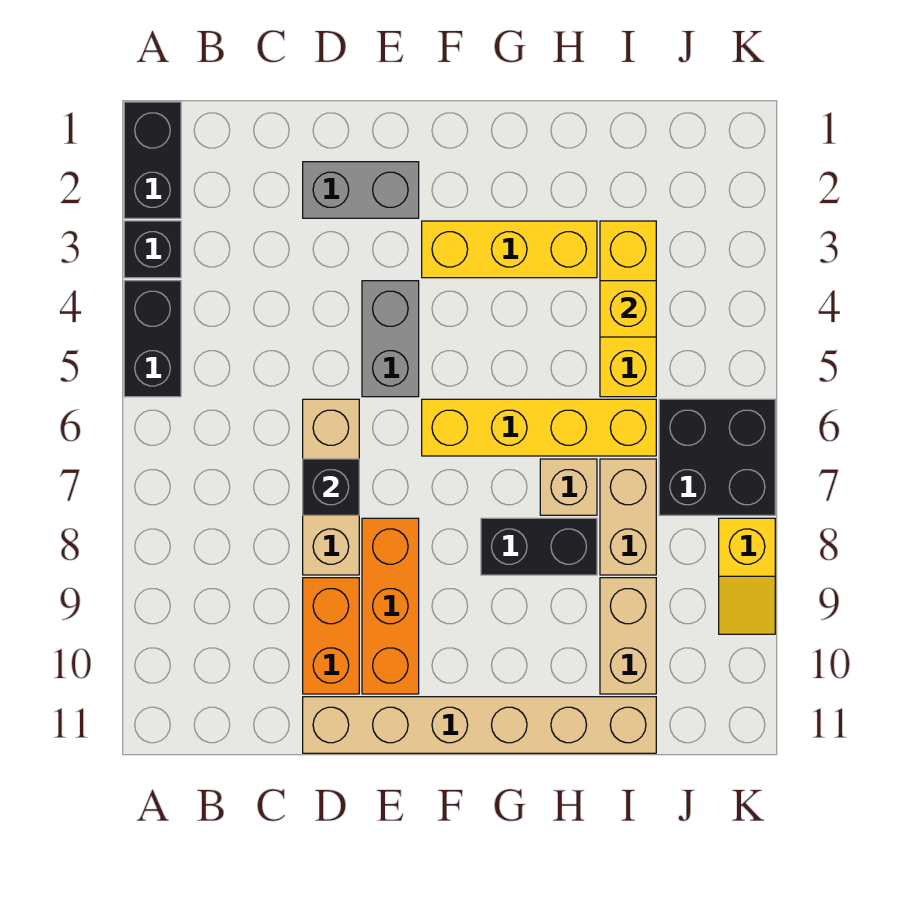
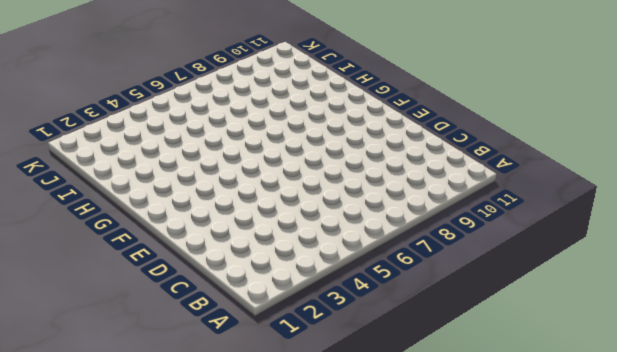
none -> black brick A1:A2 level 1
none -> black brick A3 level 1
none -> black brick A4:A5 level 1

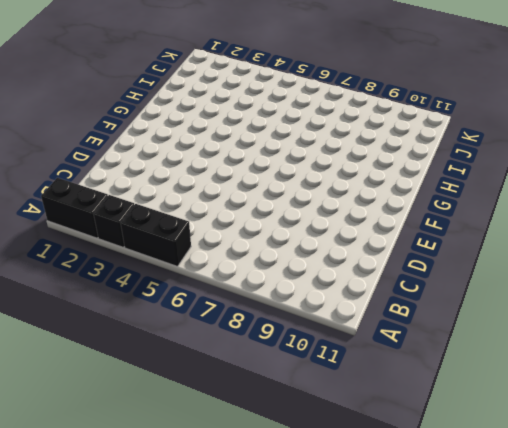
none -> grey brick D2:E2 level 1
none -> tan brick D6:D8 level 1
none -> orange brick D9:D10 level 1

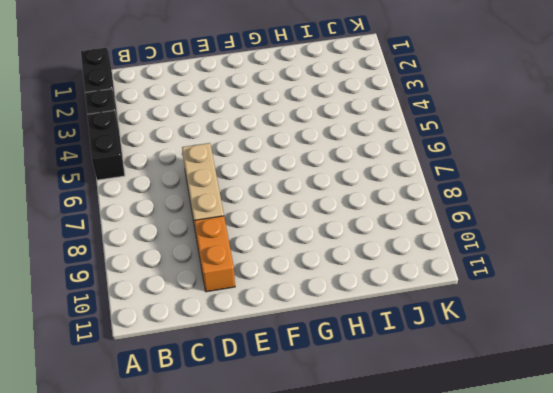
none -> grey brick D2:E2 level 1
none -> tan brick D11:I11 level 1
none -> grey brick E4:E5 level 1

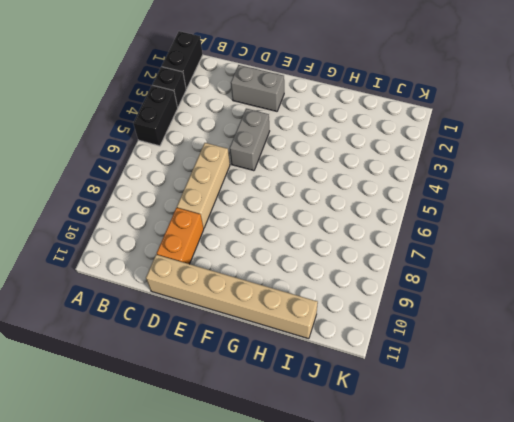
none -> orange brick E8:E10 level 1
none -> yellow brick F3:H3 level 1
none -> yellow brick F6:I6 level 1

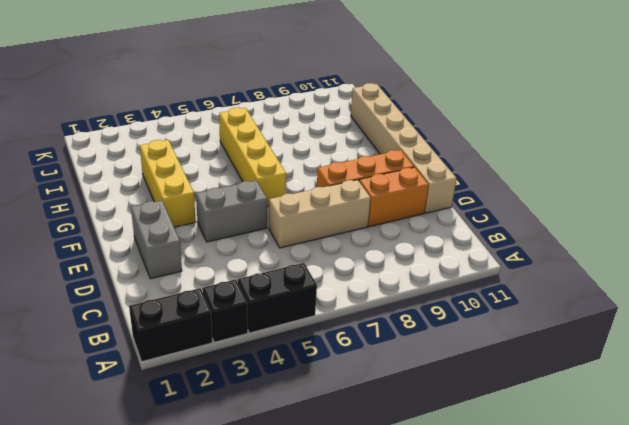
none -> black brick G8:H8 level 1
none -> tan brick H7 level 1
none -> yellow brick I3:I5 level 1

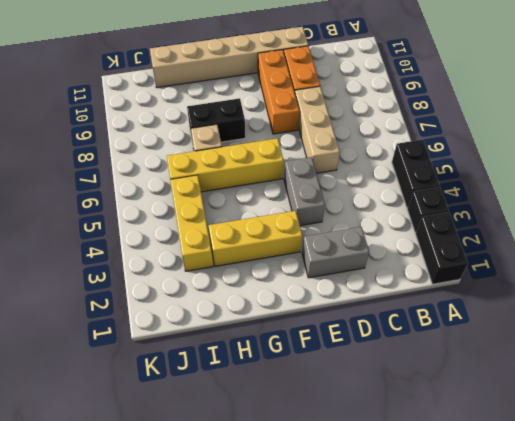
none -> tan brick I7:I8 level 1
none -> tan brick I9:I10 level 1
none -> black brick J6:K7 level 1

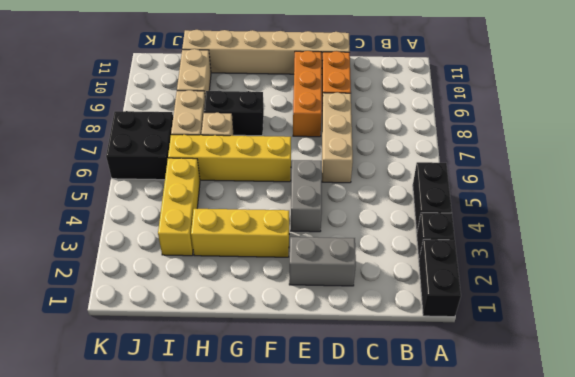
none -> yellow slope K8:K9 level 1 top 8
none -> black brick D7 level 2
none -> yellow brick I4 level 2

